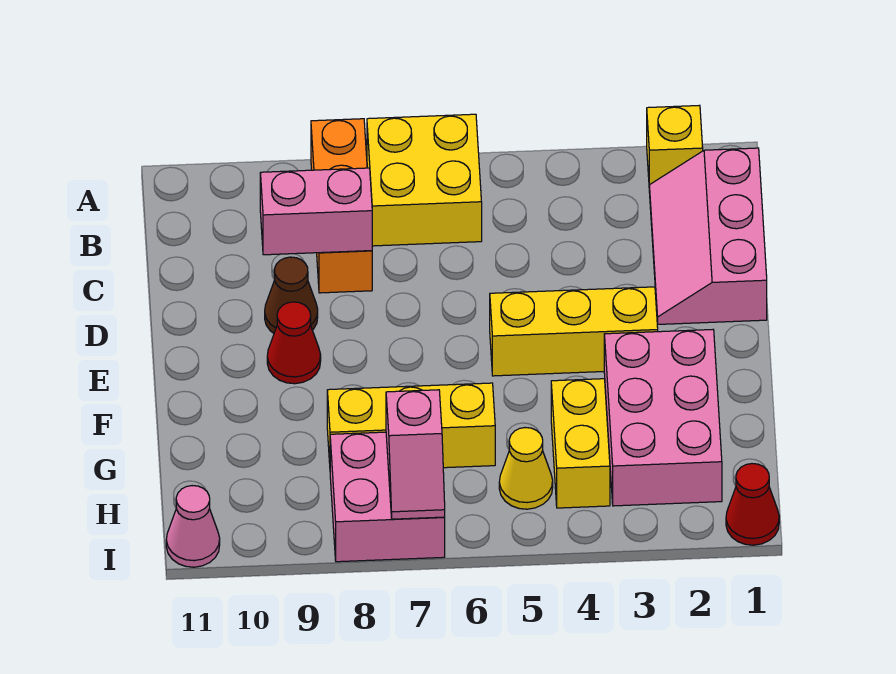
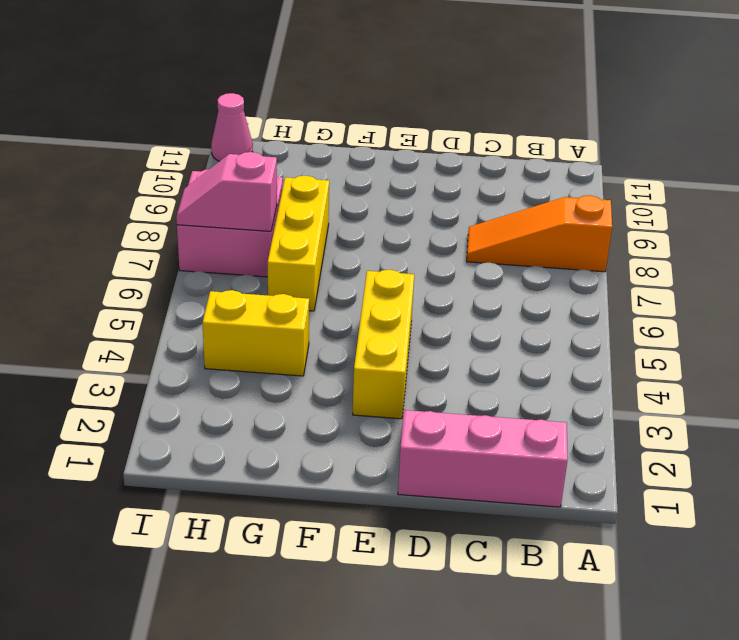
orange slope A8:C8 level 1 top A -> orange brick A8:C8 level 1
none -> yellow brick A2 level 1
none -> yellow brick A6:B7 level 1
none -> brown cone D9 level 1

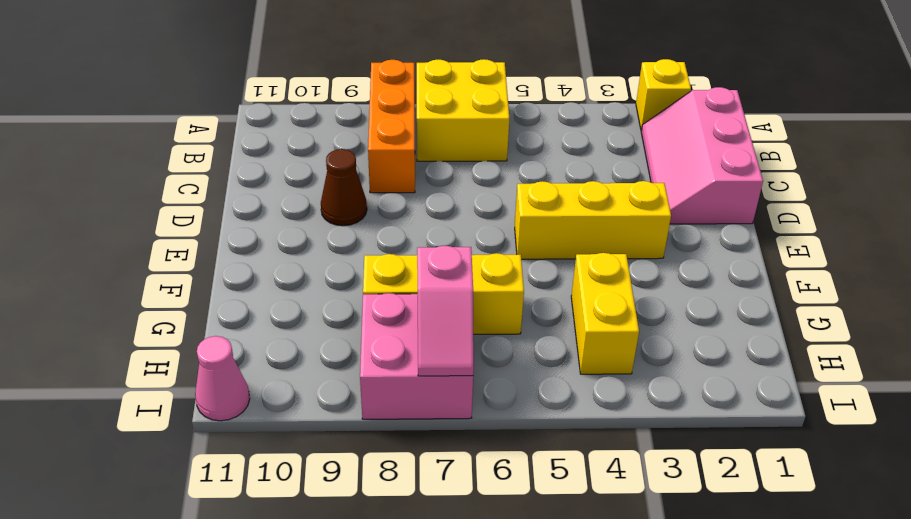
none -> red cone E9 level 1
none -> pink brick F2:H3 level 1
none -> yellow cone H5 level 1

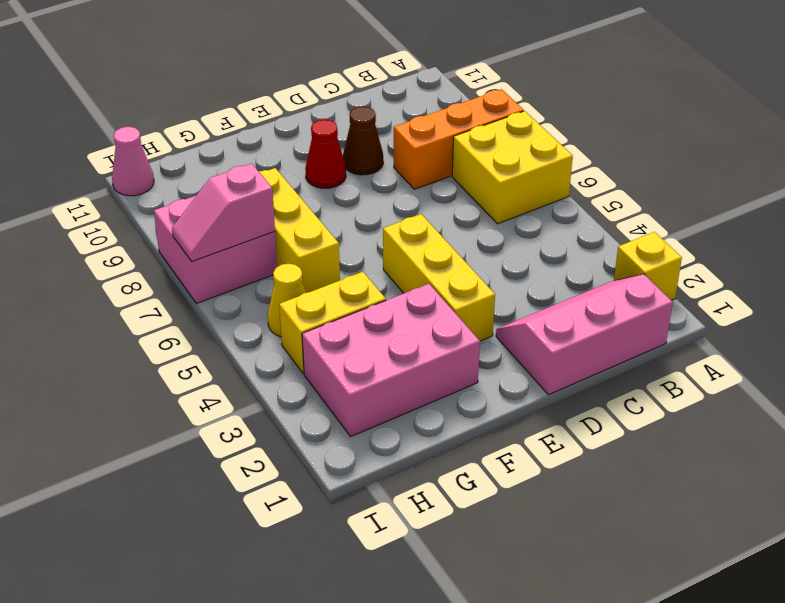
none -> red cone I1 level 1
none -> pink brick C8:C9 level 2

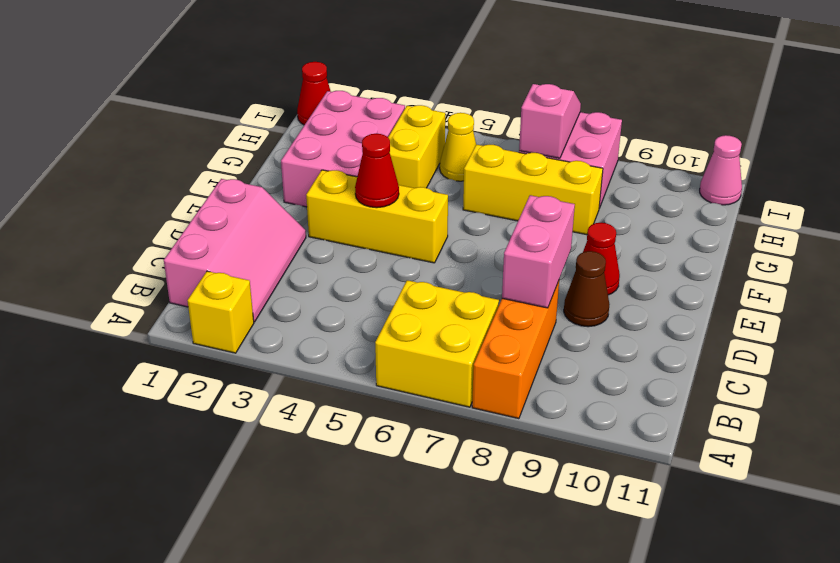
pink brick C8:D8 level 2 -> pink brick C8:C9 level 2
red cone E4 level 2 -> none

